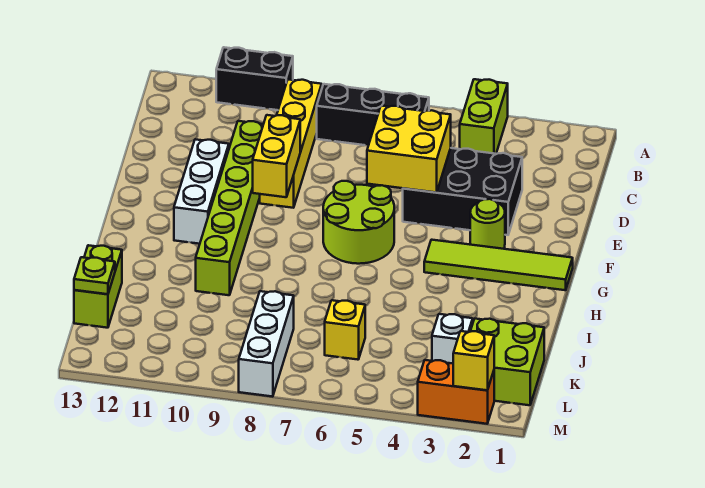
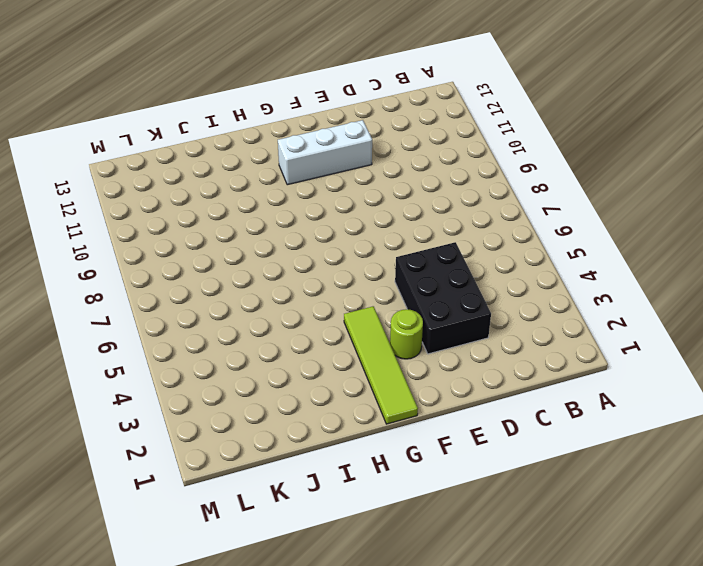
none -> lime brick A4:B4 level 1
none -> black brick A10:A11 level 1
none -> black brick B6:B8 level 1

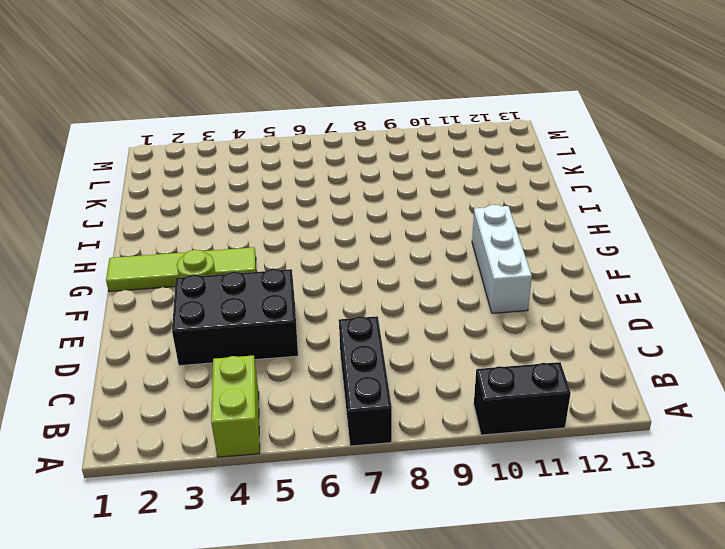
black brick A7:C7 level 1 -> black brick B6:B8 level 1
none -> yellow brick B9:E9 level 1
none -> lime brick D10:I10 level 1
none -> lime round brick F6:G7 level 1

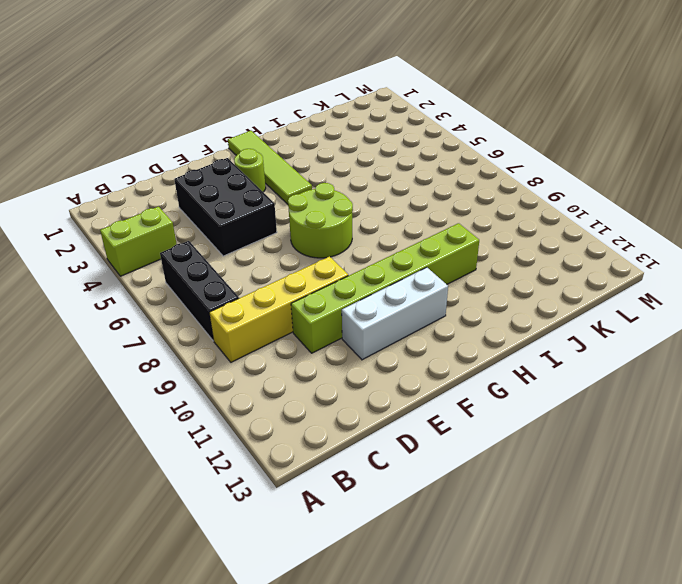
none -> black brick A10:A11 level 1
none -> lime brick J13:K13 level 1
none -> lime brick K1:L2 level 1

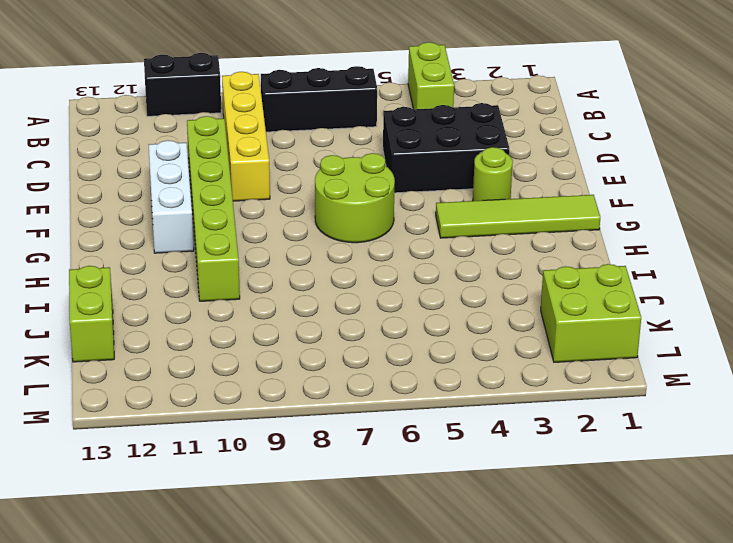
none -> white brick K3 level 1
none -> yellow brick K6 level 1
none -> white brick K8:M8 level 1

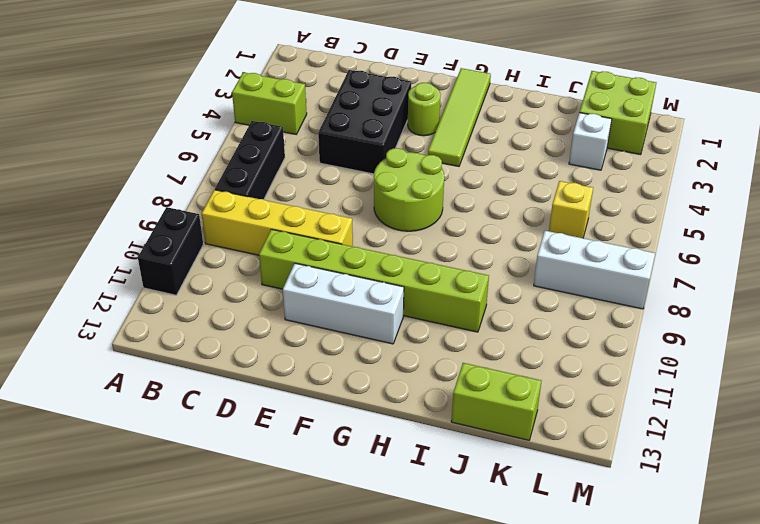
none -> orange brick M2:M3 level 1
none -> yellow brick D5:E6 level 2
none -> yellow brick E9:F9 level 2

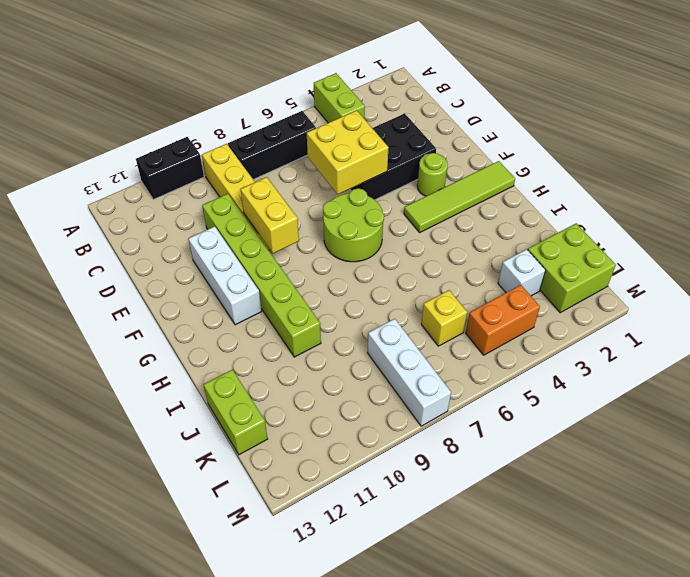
orange brick L4:L5 level 1 -> orange brick M2:M3 level 1
none -> lime plate K13 level 2
none -> yellow brick M2 level 2

